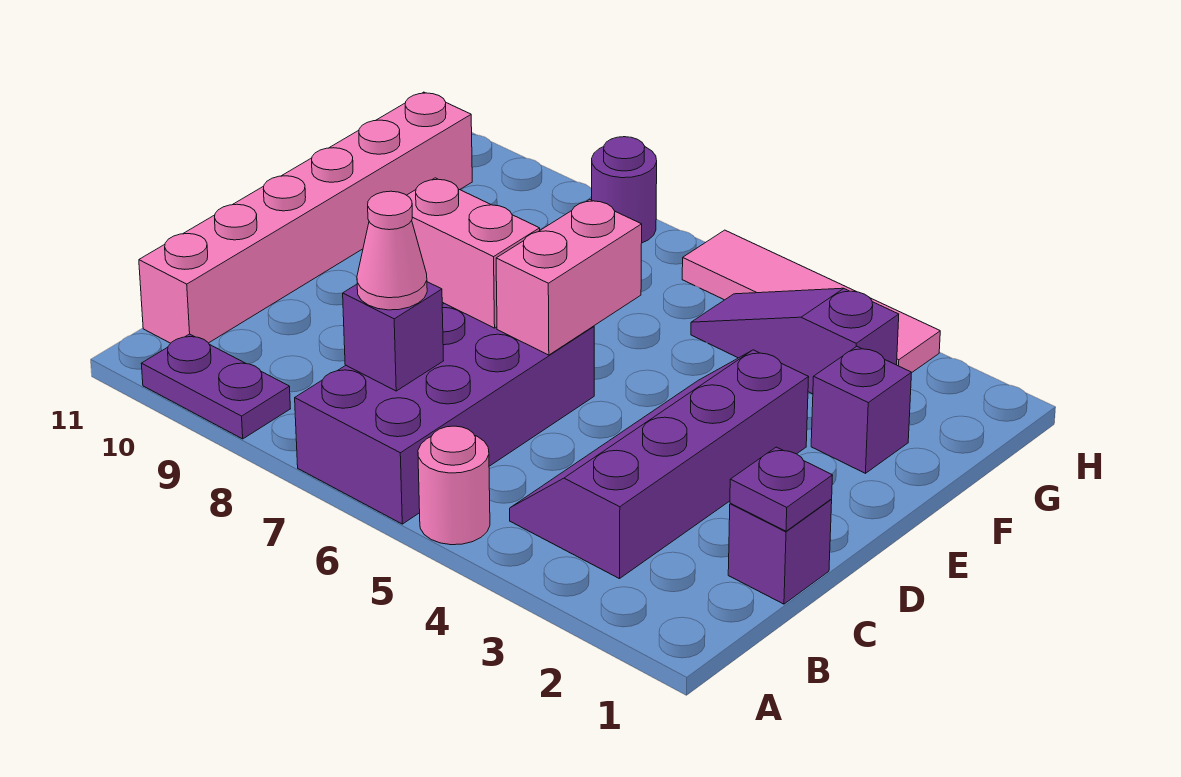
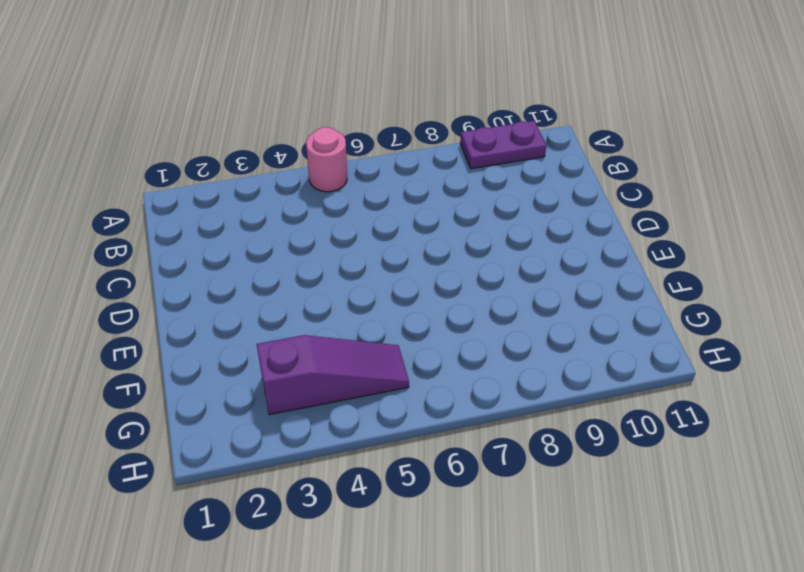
none -> purple brick A6:D7 level 1
none -> purple slope B3:E4 level 1 top 3
none -> pink brick B11:G11 level 1

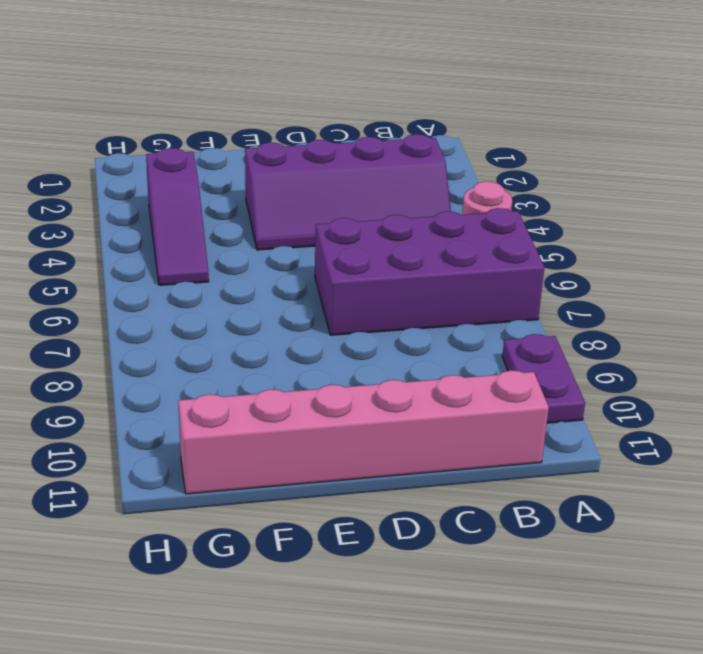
none -> purple brick C1 level 1
none -> purple brick F2 level 1
none -> pink tile H3:H6 level 1

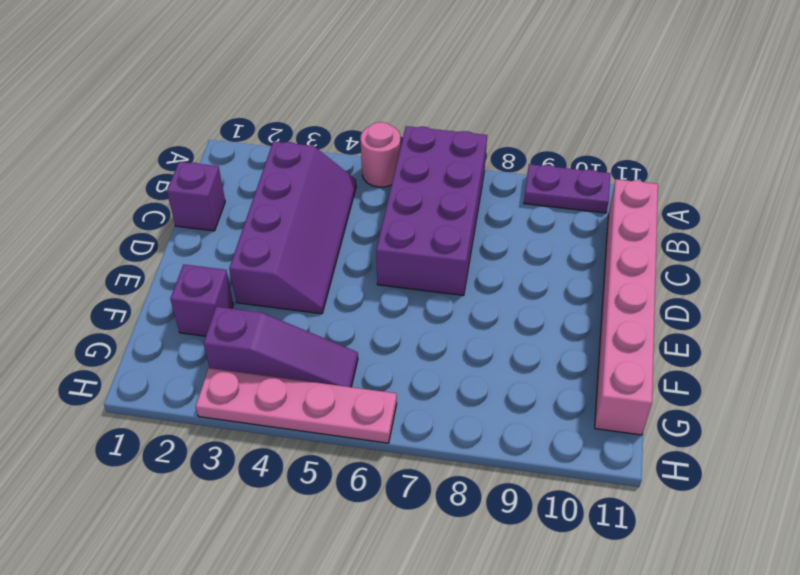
pink plate H3:H6 level 1 -> pink tile H3:H6 level 1
none -> purple round brick H8 level 1
none -> purple brick B7 level 2
none -> purple plate C1 level 2

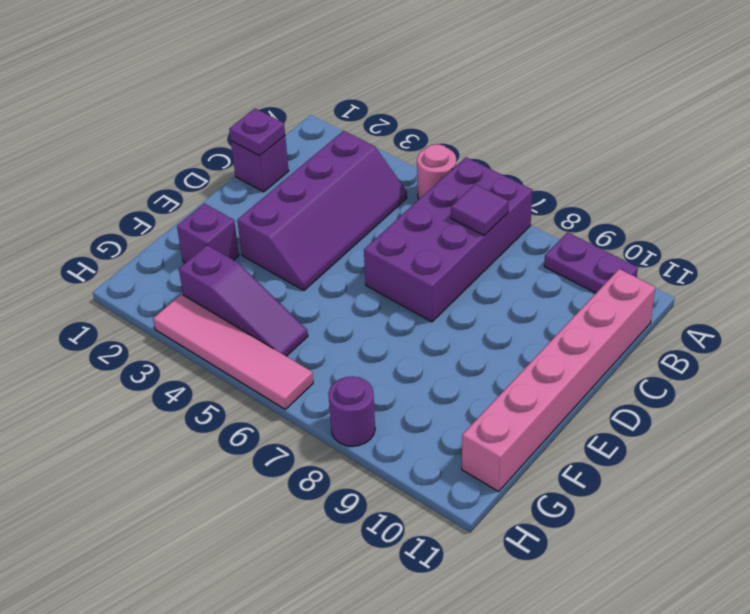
purple tile B7 level 2 -> purple brick B7 level 2
none -> pink brick D6:E6 level 2
none -> pink brick D7:D8 level 2
none -> pink cone B7 level 3

